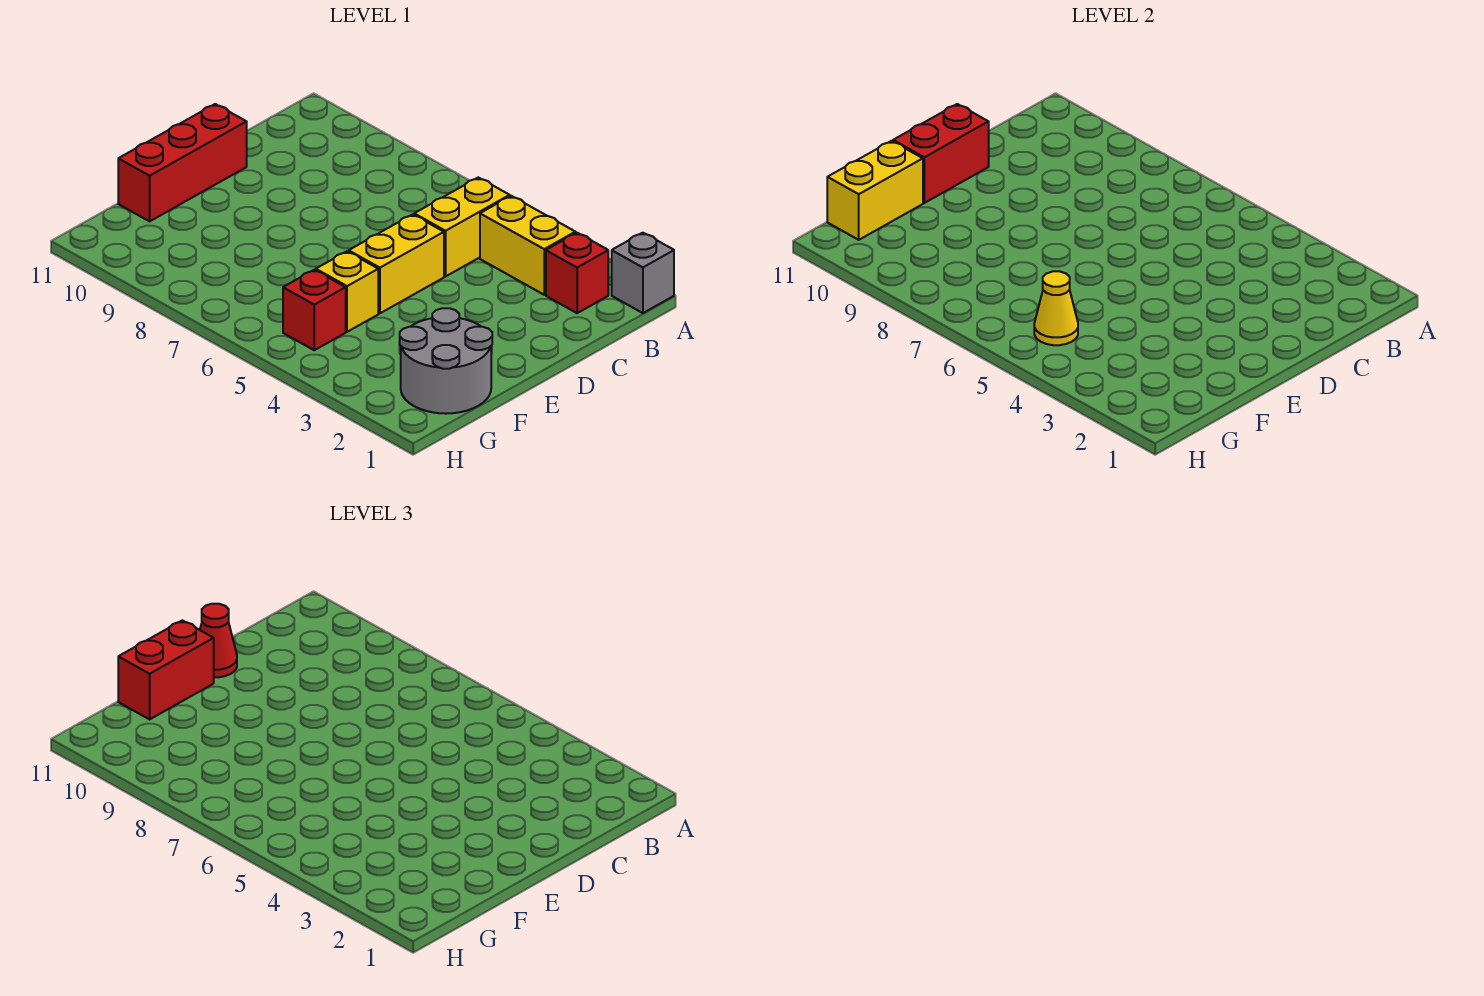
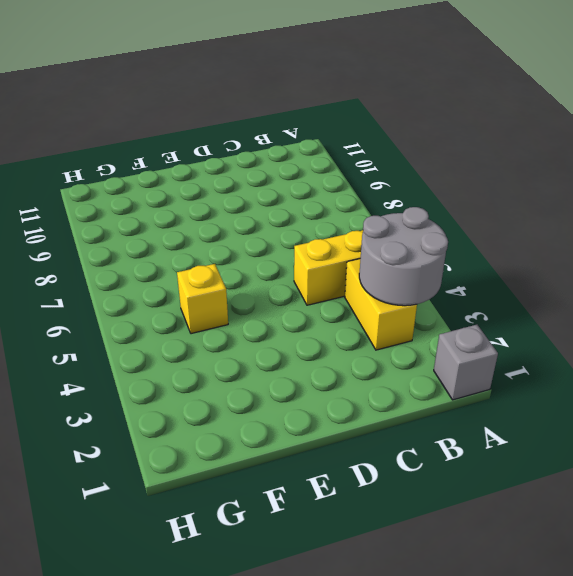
grey round brick A3:B4 level 2 -> grey round brick F1:G2 level 1
none -> red brick B2 level 1
none -> yellow brick D5:E5 level 1
none -> red brick D11:F11 level 1

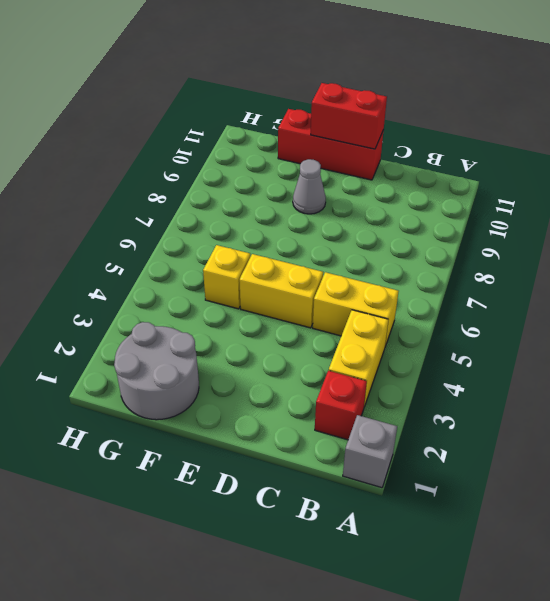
grey cone E9 level 1 -> none
none -> red brick G5 level 1
none -> yellow brick F11:G11 level 2
none -> yellow cone G5 level 2

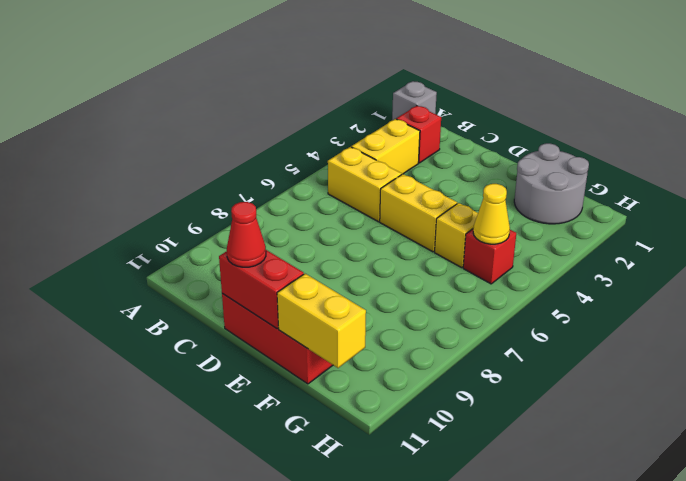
none -> red brick E11:F11 level 3

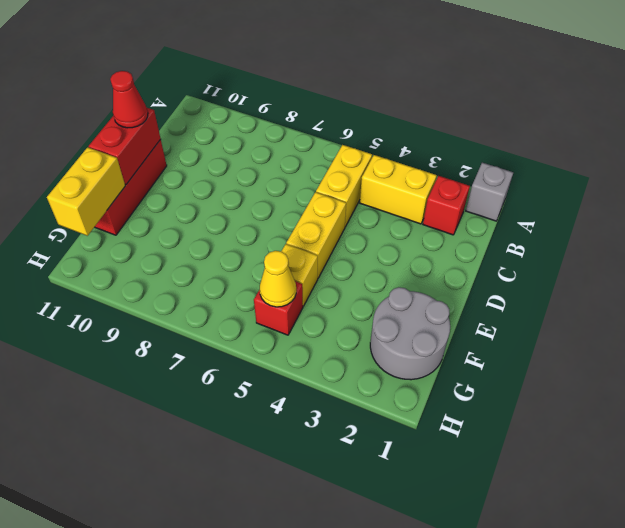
none -> red brick E11:F11 level 3

